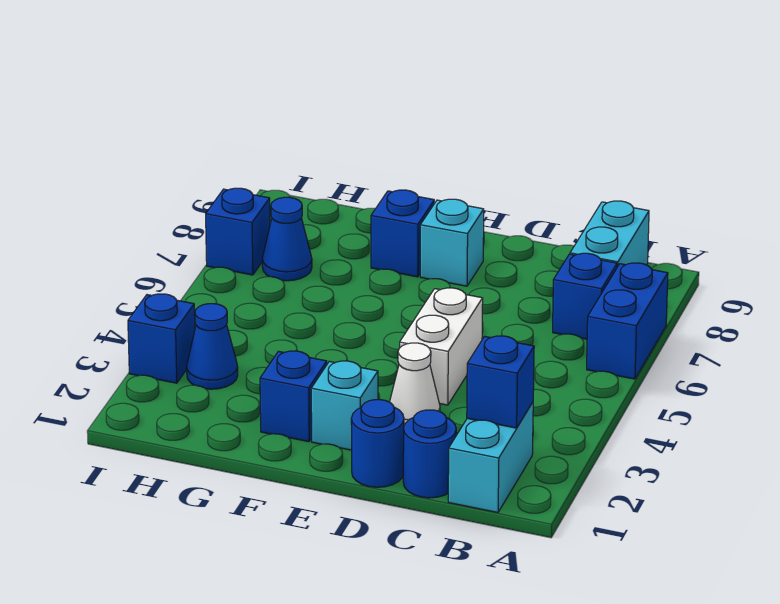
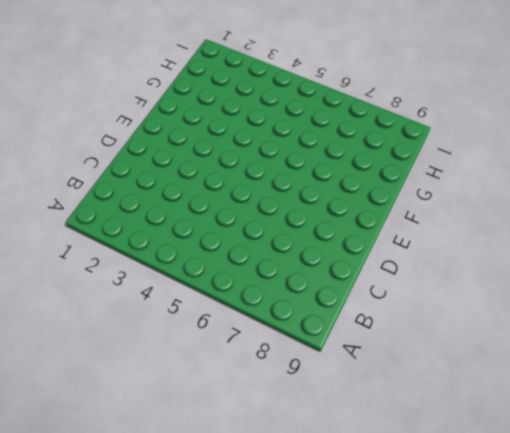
none -> blue brick A6:A7 level 1
none -> cyan brick B1:B2 level 1
none -> blue brick B7 level 1

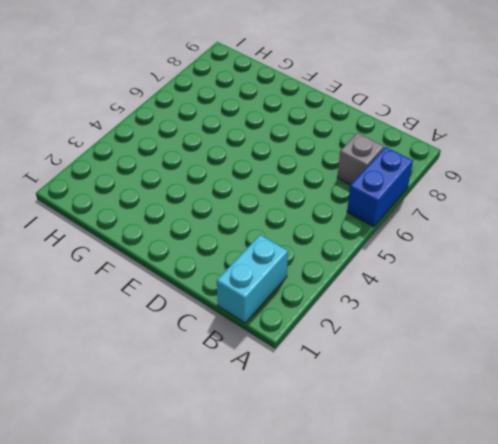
grey brick B7 level 1 -> blue brick B7 level 1
none -> cyan brick B8:B9 level 1
none -> blue round brick C1 level 1
none -> blue round brick D1 level 1

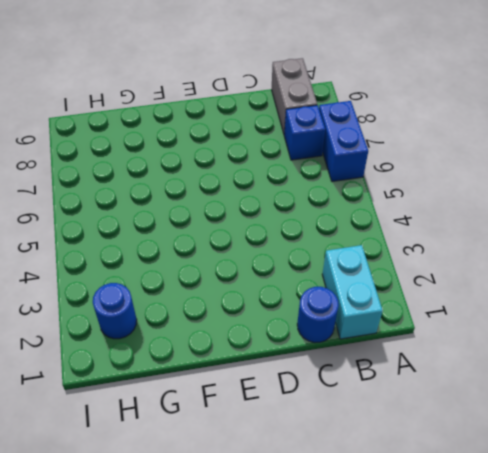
grey brick B8:B9 level 1 -> cyan brick B8:B9 level 1
blue round brick H2 level 1 -> blue round brick D1 level 1
none -> white cone D3 level 1
none -> white brick D4:D5 level 1
none -> cyan brick E2 level 1

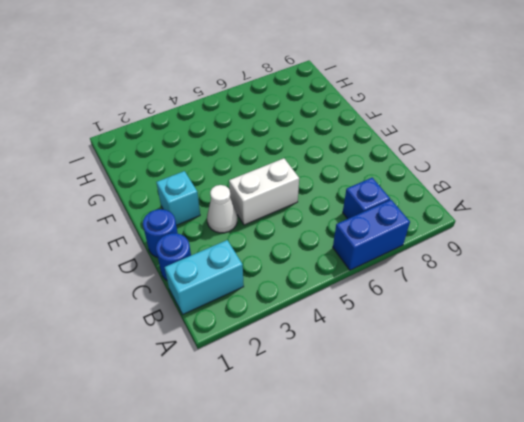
none -> cyan brick B8:B9 level 1
none -> cyan brick E8 level 1
none -> blue brick F2 level 1

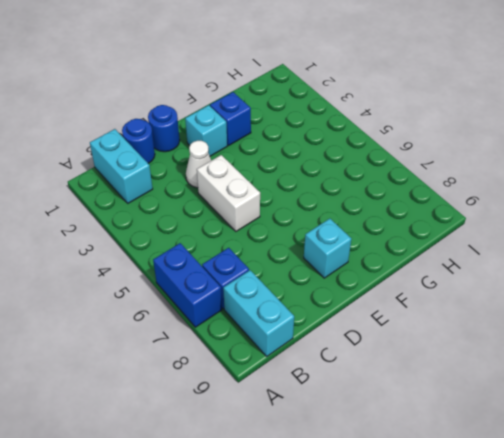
none -> blue brick F8 level 1
none -> blue cone H3 level 1
none -> blue cone H7 level 1

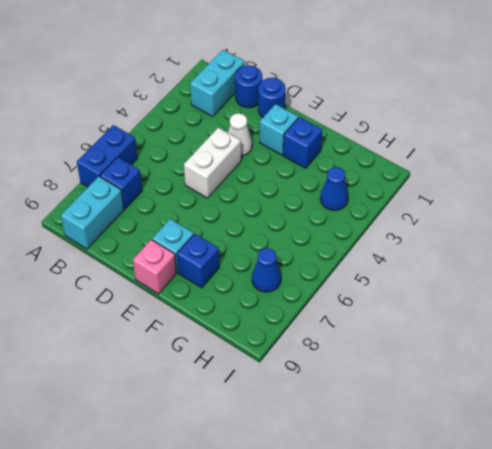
pink brick E9 level 1 -> none
none -> blue brick I3 level 1
none -> blue brick I7 level 1
none -> blue brick B2 level 2

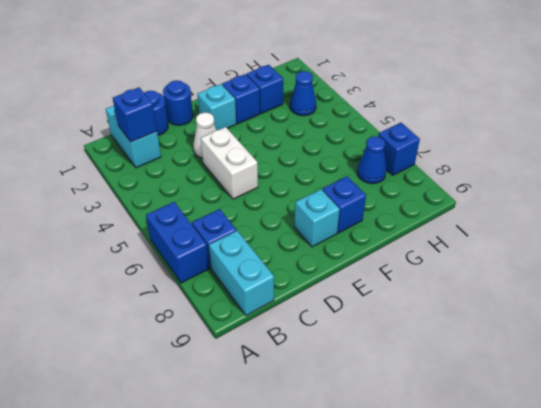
blue brick G2 level 1 -> blue brick I3 level 1

